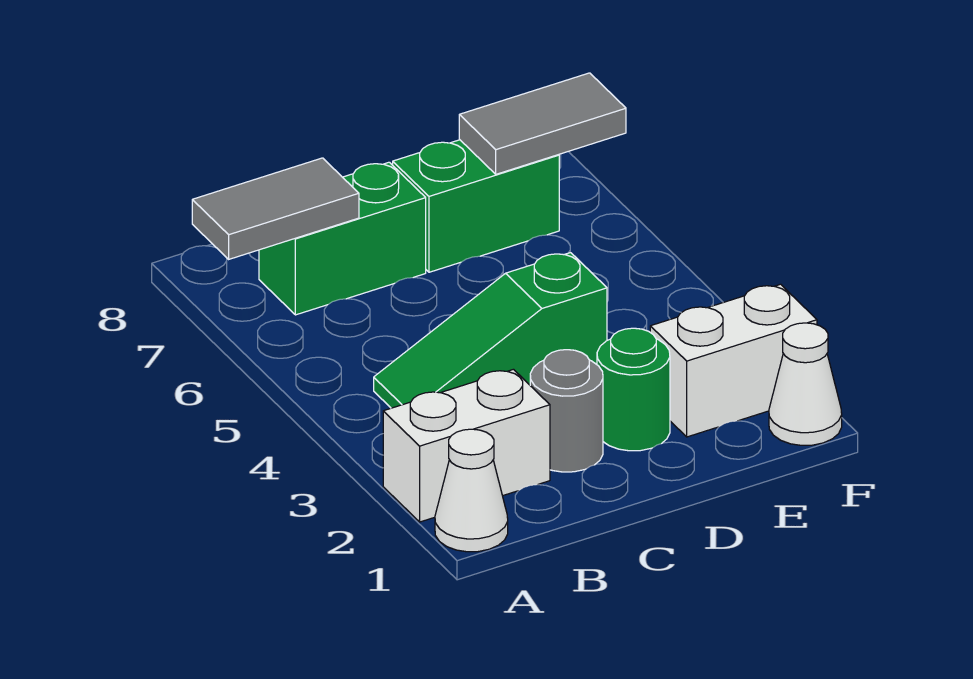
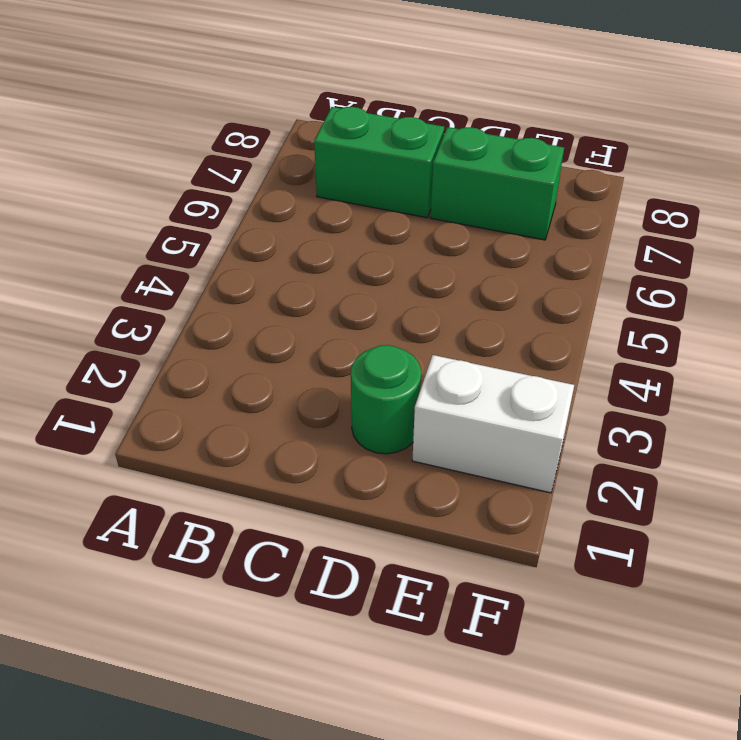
none -> white cone A1 level 1
none -> white brick A2:B2 level 1

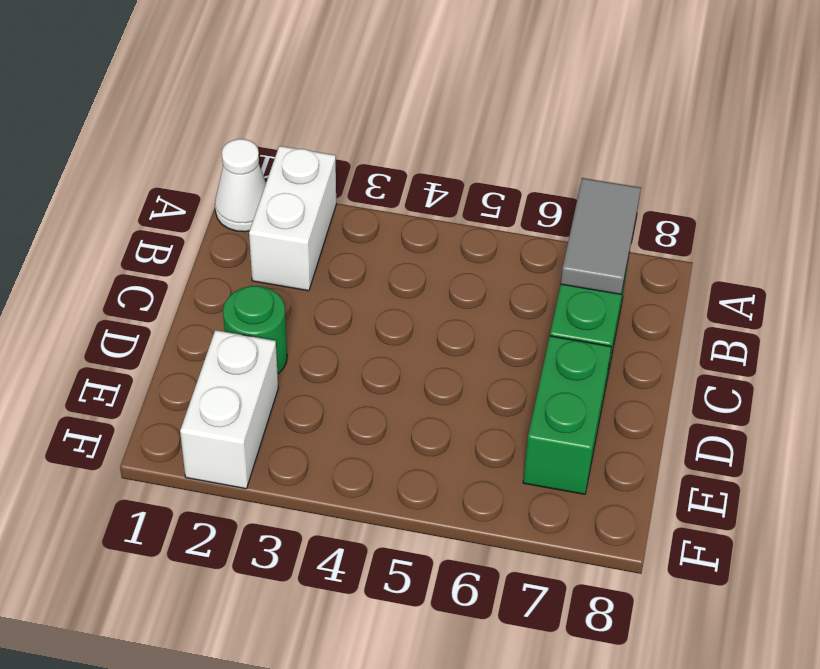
none -> green slope B4:D4 level 1 top D
none -> grey round brick C2 level 1

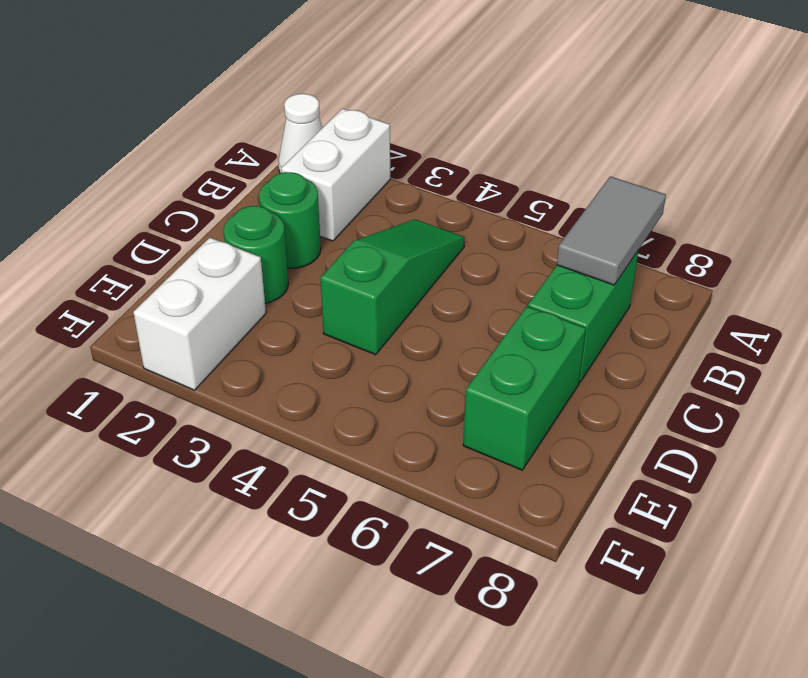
green round brick C2 level 1 -> grey round brick C2 level 1
none -> white cone F1 level 1
none -> grey tile E7:F7 level 2

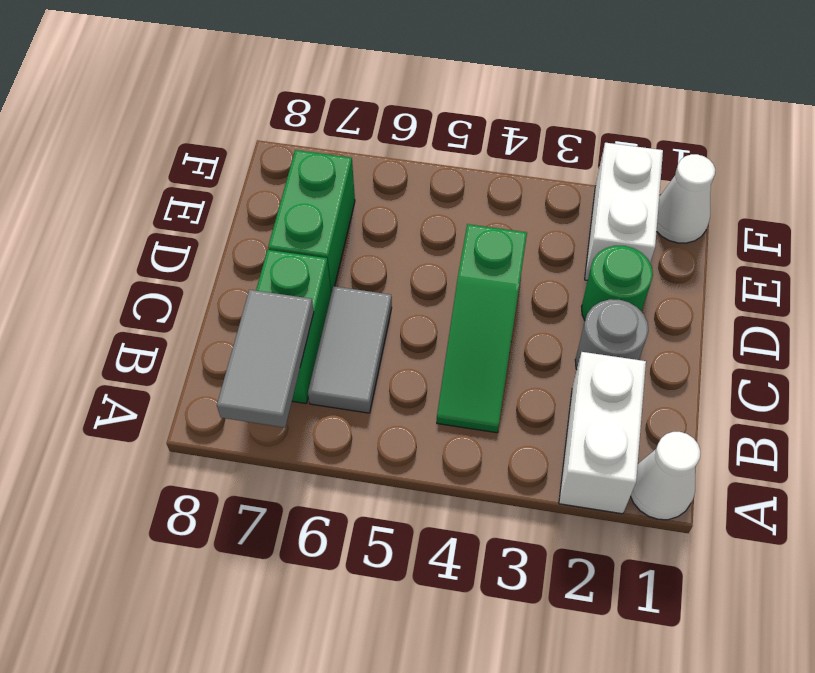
grey tile B6:C6 level 1 -> grey tile E7:F7 level 2

